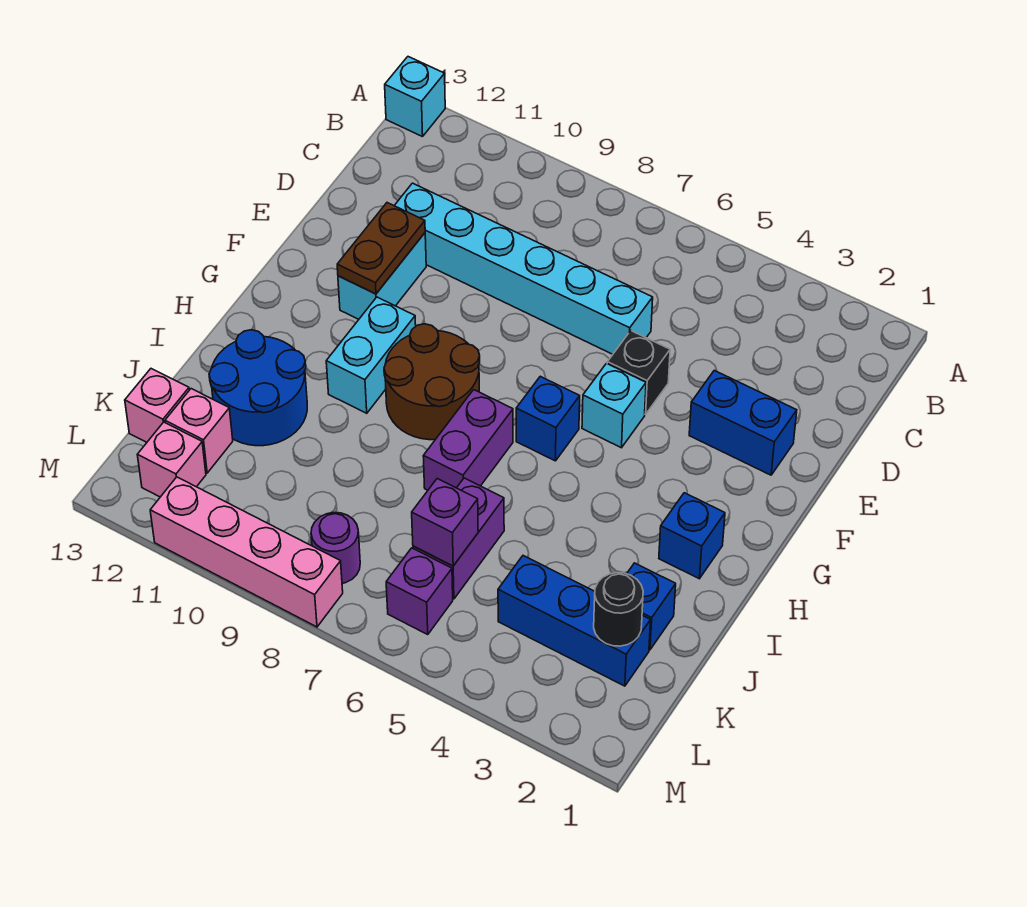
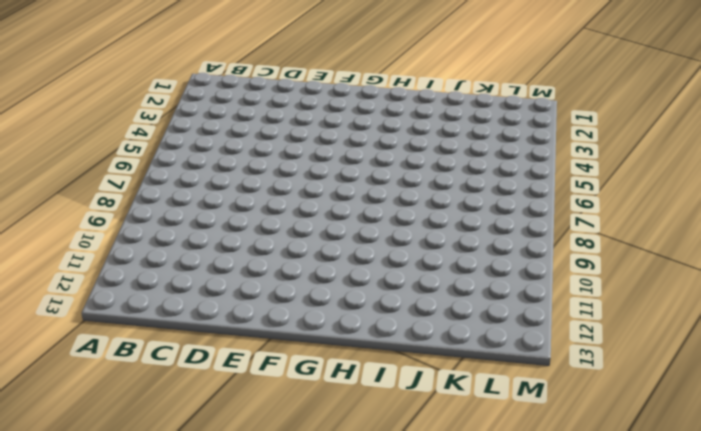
none -> cyan brick A13 level 1
none -> cyan brick D6:D11 level 1
none -> blue brick E2:E3 level 1

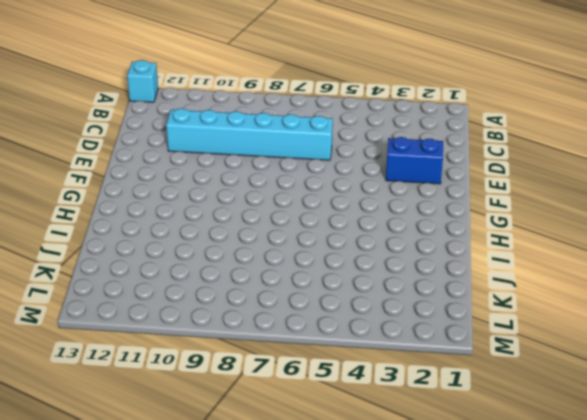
none -> black brick E5 level 1
none -> cyan brick E11:F11 level 1
none -> cyan brick F5 level 1

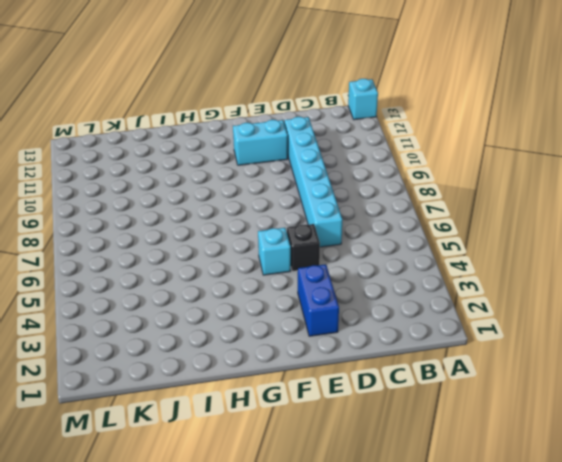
none -> blue brick G6 level 1
none -> brown round brick G8:H9 level 1
none -> cyan brick G10:H10 level 1

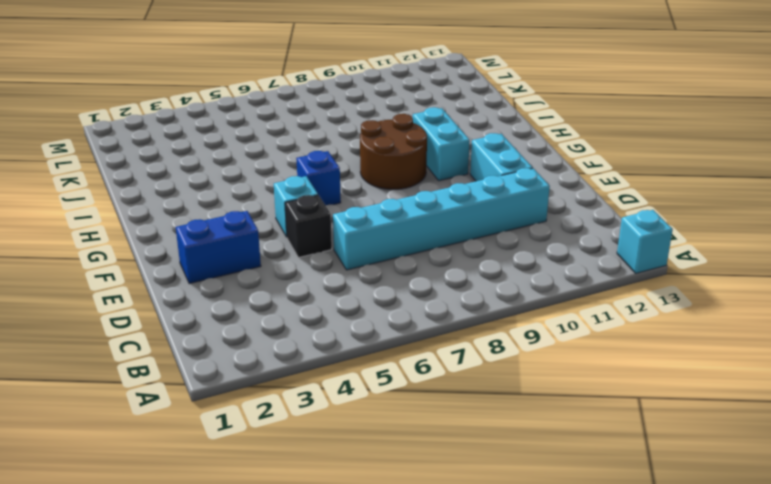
none -> blue brick H2 level 1
none -> purple brick H7:I7 level 1
none -> blue round brick I11:J12 level 1

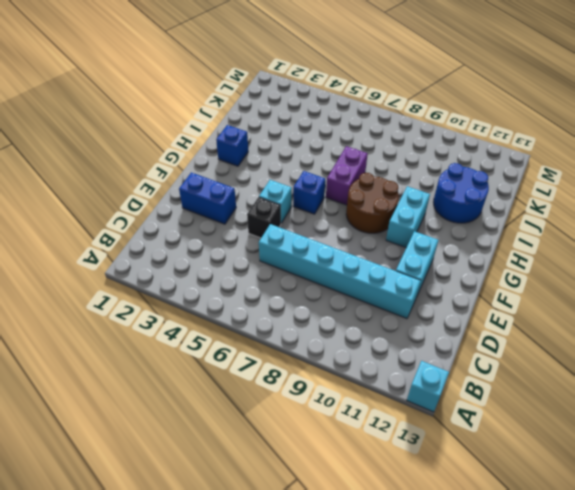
none -> blue brick J2 level 1
none -> purple brick J6:K6 level 1
none -> blue brick K2:K4 level 1

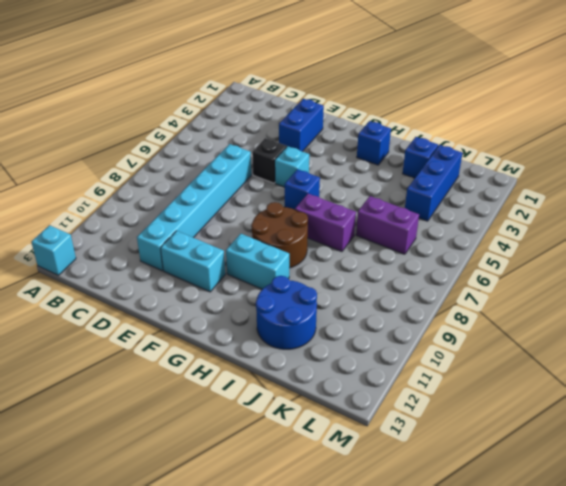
none -> pink brick K12 level 1
none -> pink brick K13 level 1
none -> purple brick L6 level 1

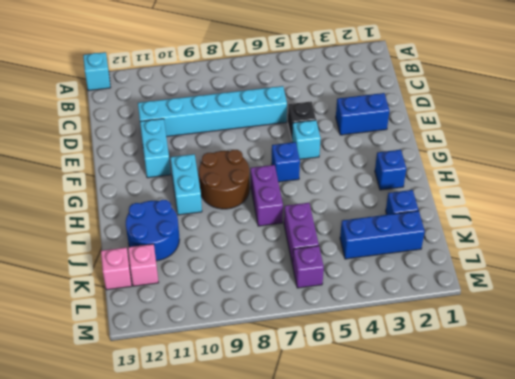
none -> purple round brick L8 level 1
none -> pink brick L12 level 1
none -> pink brick M8:M11 level 1

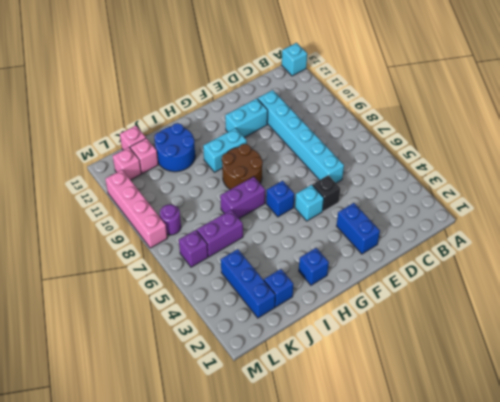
none -> brown plate E11:F11 level 2
none -> black round brick K2 level 2
none -> purple brick K6 level 2

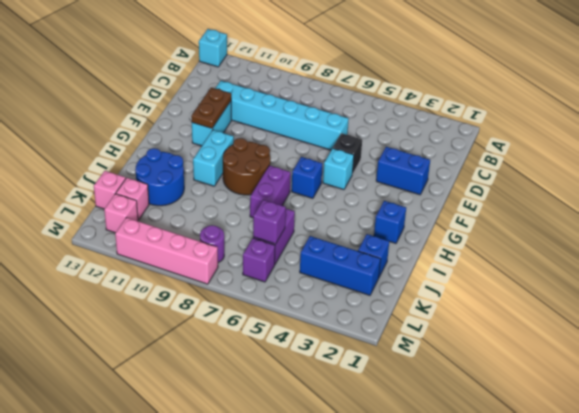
none -> black round brick K2 level 2

